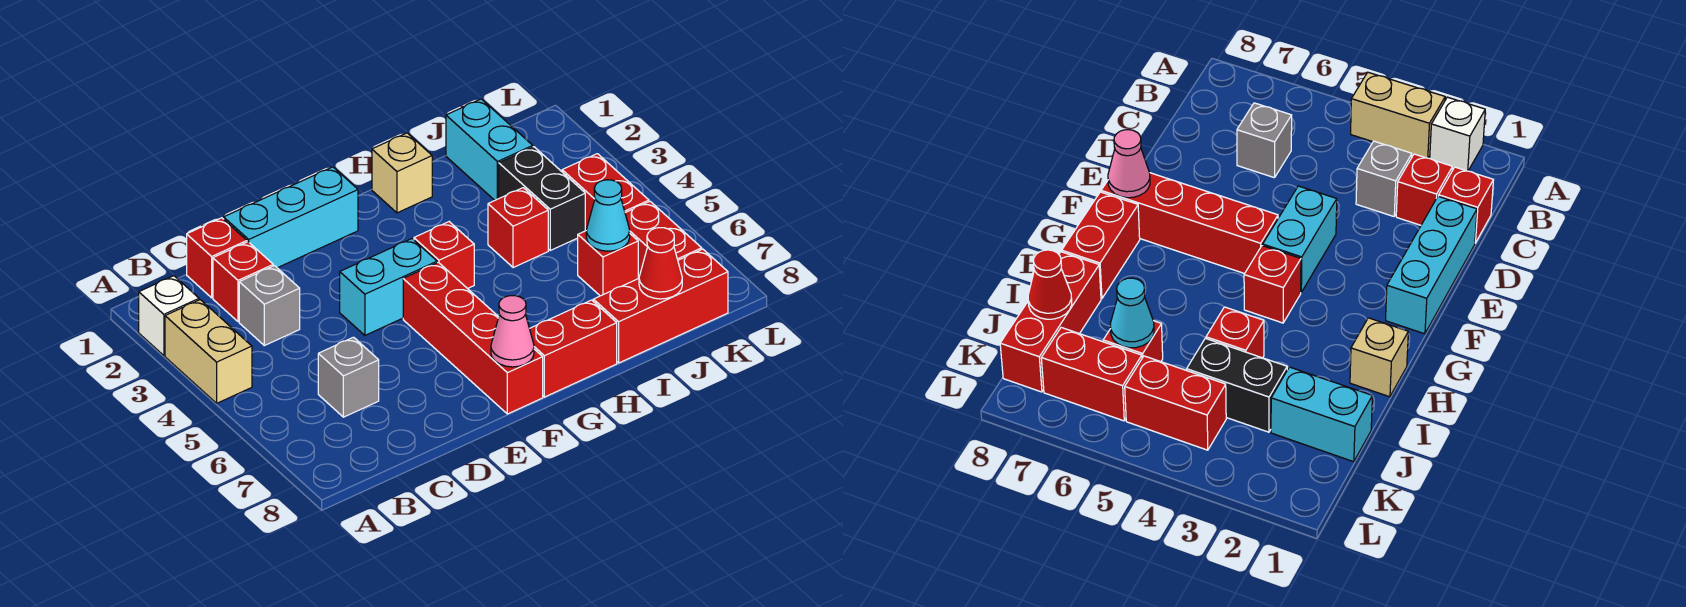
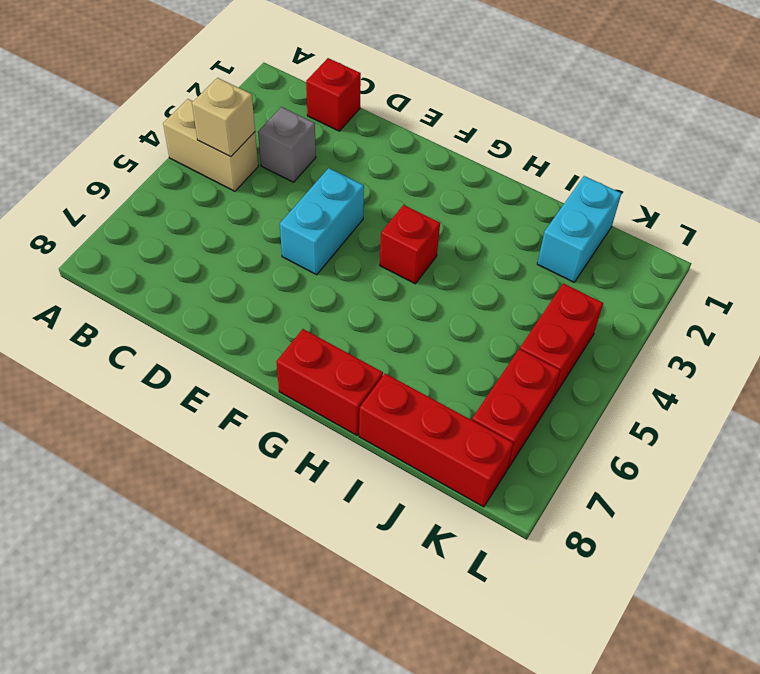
tan brick A4:B4 level 1 -> tan brick A3:A4 level 1
tan brick B4 level 2 -> tan brick H1 level 1
cyan brick E4:E5 level 1 -> cyan brick E4:F4 level 1
none -> white brick A2 level 1
none -> red brick C2 level 1
none -> grey brick C6 level 1

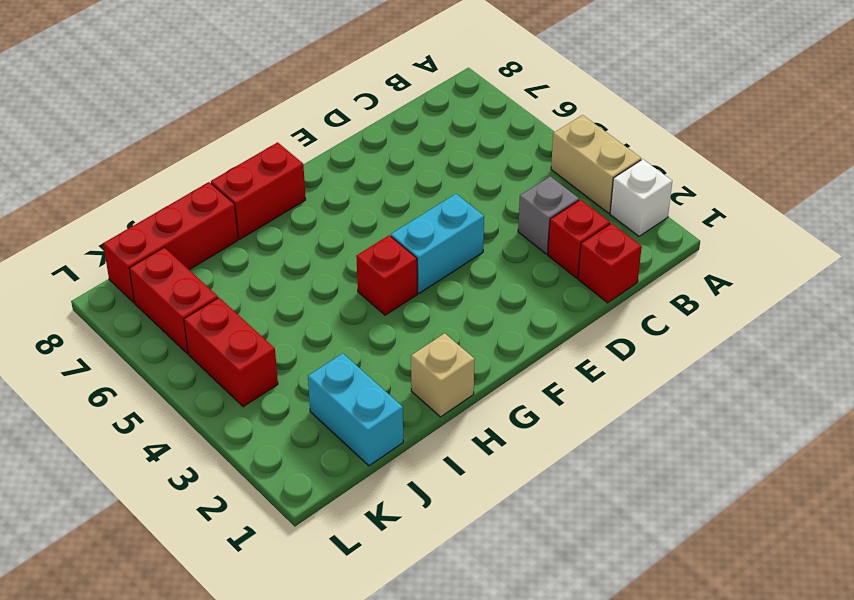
none -> grey brick C6 level 1
none -> cyan brick D1:F1 level 1
none -> red brick F5:F8 level 1

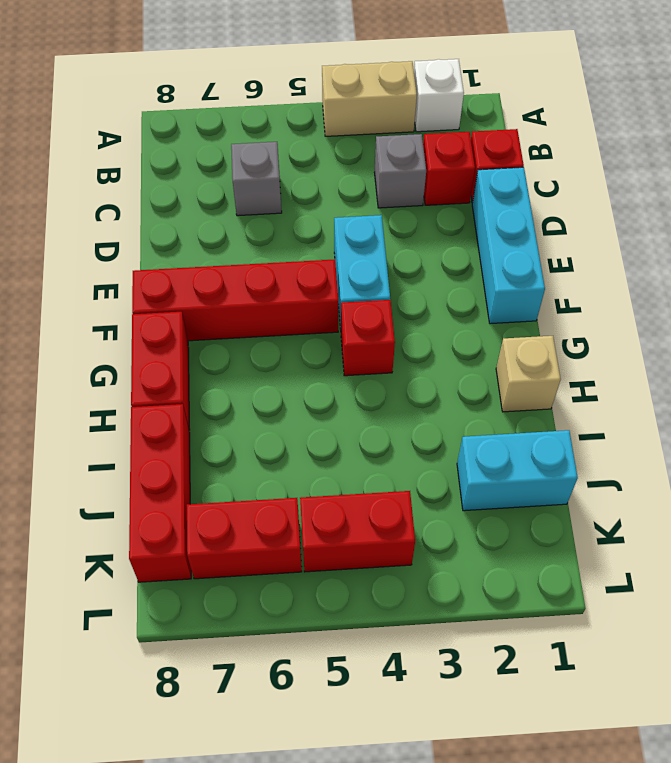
none -> red brick I4 level 1
none -> black brick J3:J4 level 1
none -> red brick J6 level 1

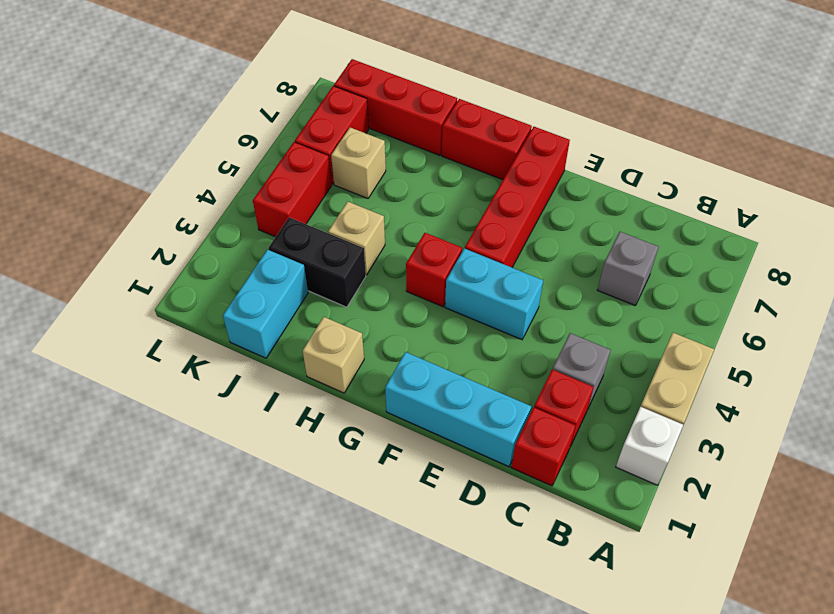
black brick I3:J3 level 1 -> black brick J3:J4 level 1
tan brick I4 level 1 -> red brick I4 level 1
tan brick J6 level 1 -> red brick J6 level 1
none -> pink cone F8 level 2
none -> cyan cone J6 level 2
none -> red cone J8 level 2

